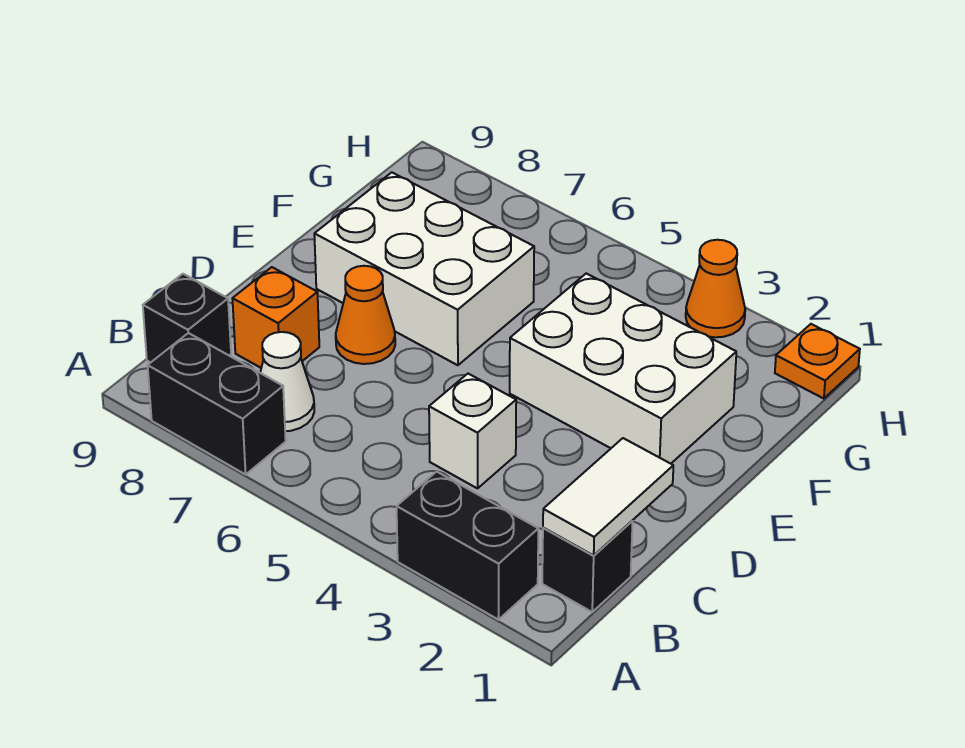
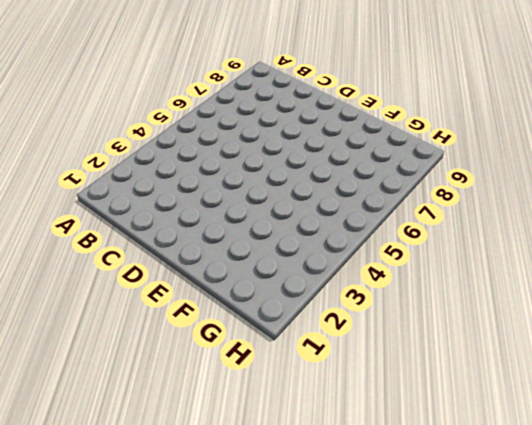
none -> black brick A2:A3 level 1
none -> black brick A7:A8 level 1
none -> black brick B1 level 1

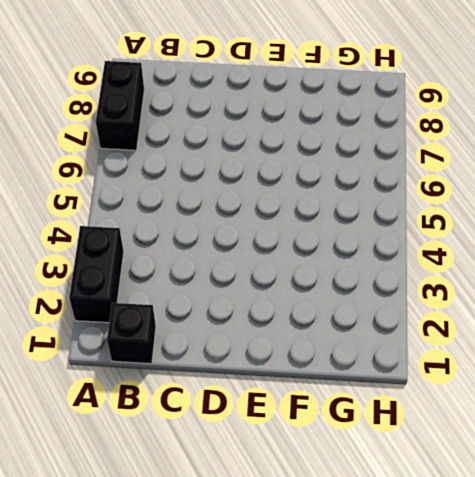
none -> white cone B7 level 1
none -> black brick B9 level 1
none -> white brick C4 level 1

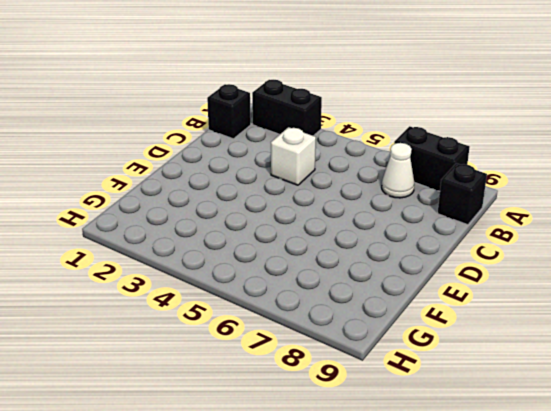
none -> orange brick C8 level 1
none -> orange cone D7 level 1
none -> white brick E2:F4 level 1

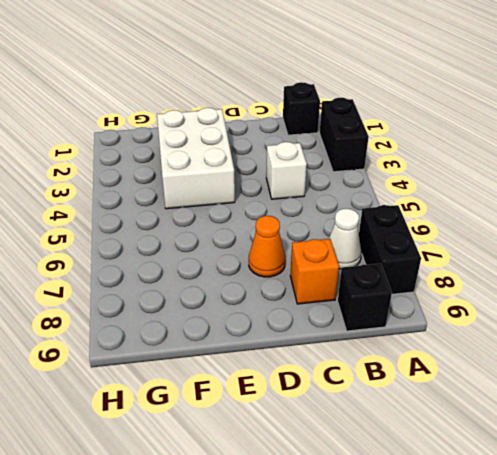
none -> white brick E6:F8 level 1
none -> orange plate H1 level 1
none -> orange cone H3 level 1

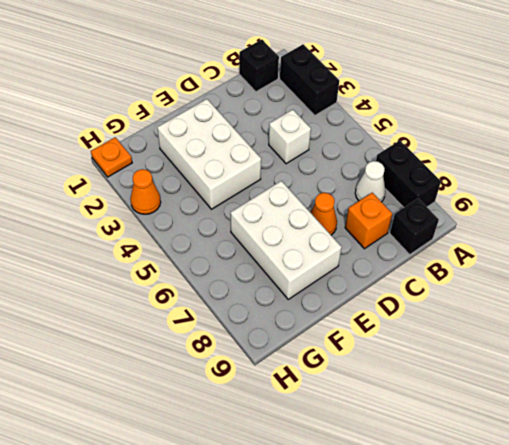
none -> white tile B1:C1 level 2

